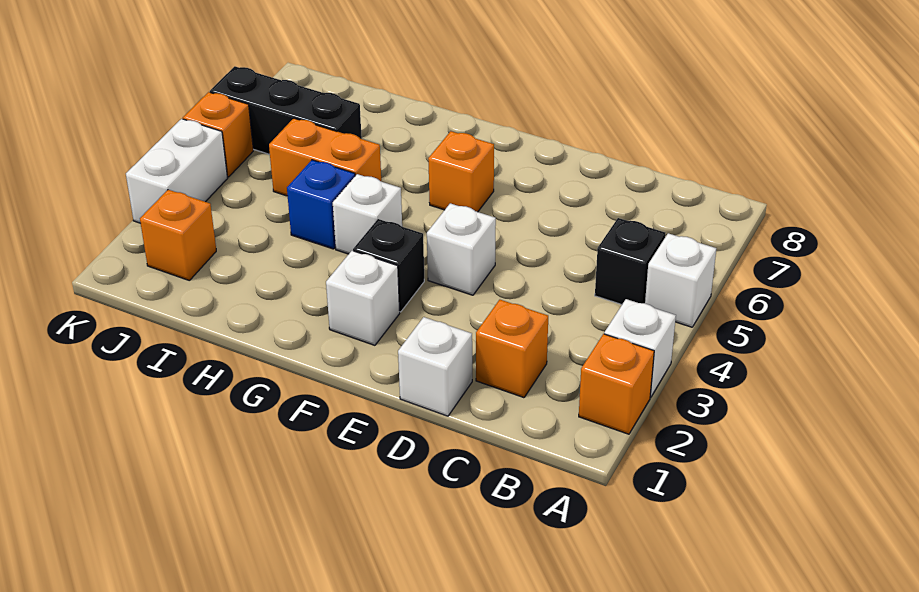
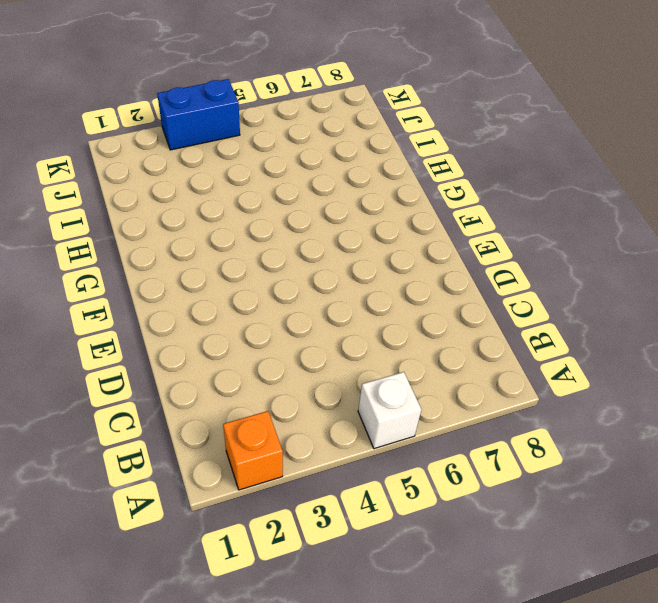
blue brick K3:K4 level 1 -> white brick K3:K4 level 1
none -> white brick A3 level 1
none -> black brick B5 level 1
none -> orange brick C2 level 1

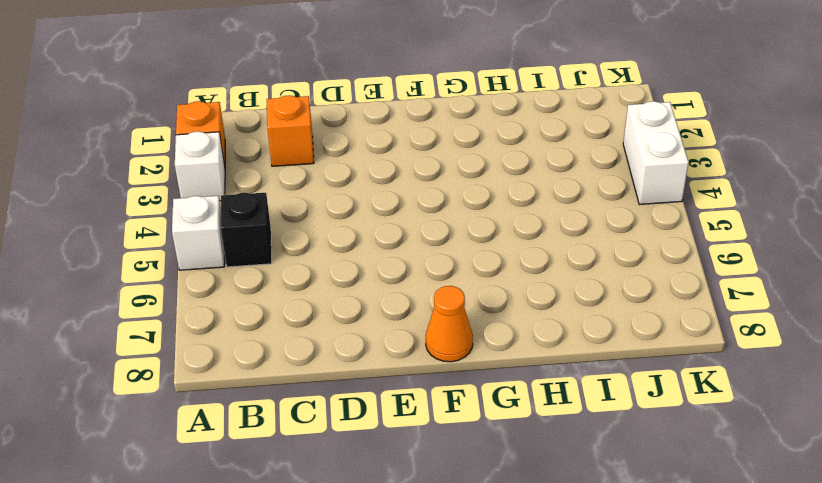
orange cone F8 level 1 -> none
none -> white brick D1 level 1
none -> white brick E4 level 1
none -> white brick F2 level 1

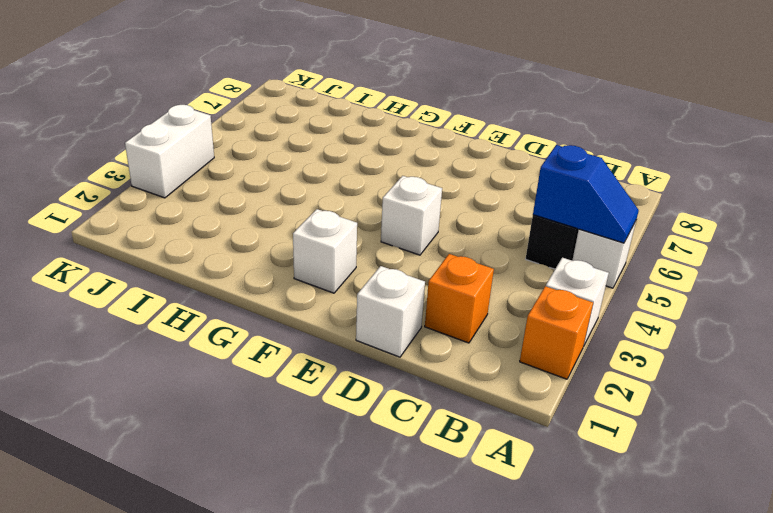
blue slope A5:B5 level 2 top B -> none
none -> black brick F3 level 1
none -> orange brick F6 level 1
none -> white brick G4 level 1

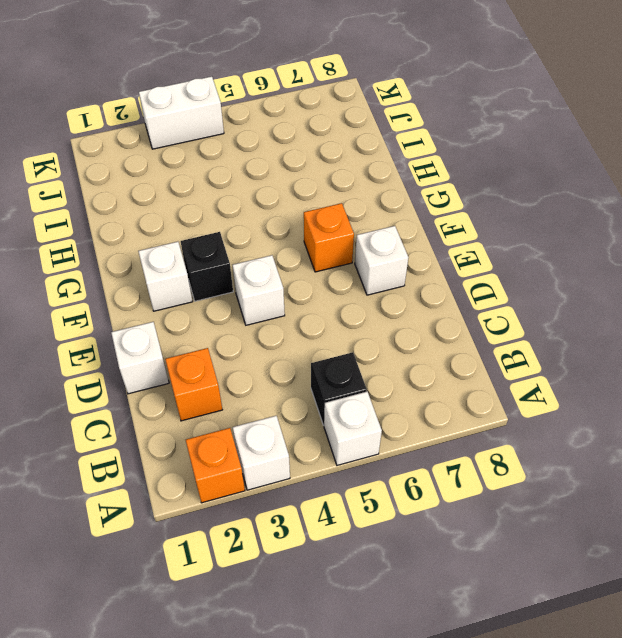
white brick E7 level 1 -> white brick G4 level 1
none -> blue brick H4 level 1
none -> orange brick H5:I5 level 1
none -> black brick I6:K6 level 1

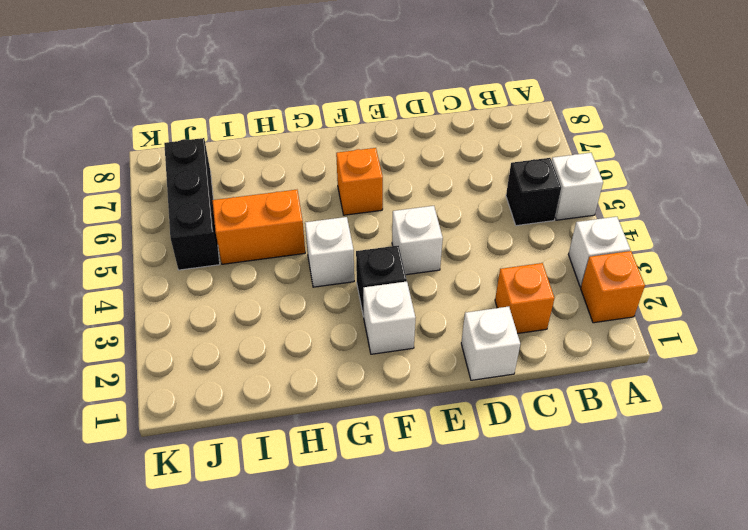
black brick J5:J7 level 1 -> black brick I6:K6 level 1
none -> blue brick H4 level 1
none -> orange brick J2 level 1
none -> white brick K3:K4 level 1

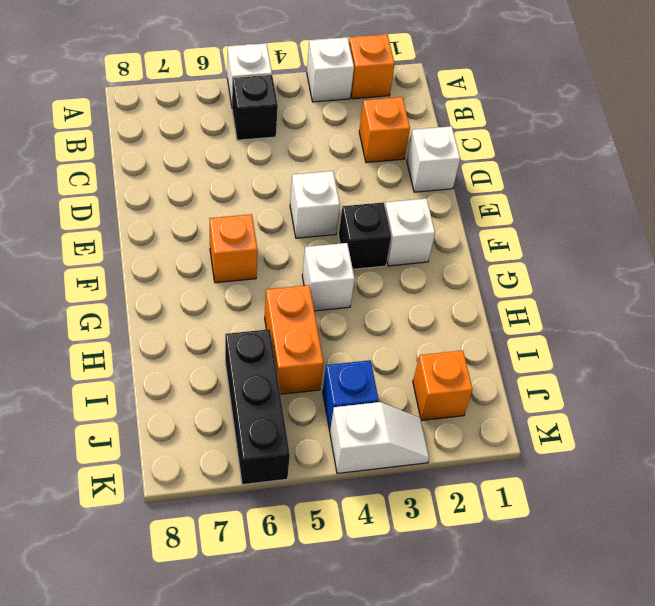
blue brick J4 level 1 -> blue brick H4 level 1
white slope K3:K4 level 1 top 4 -> white brick K3:K4 level 1
none -> orange brick K5 level 1

